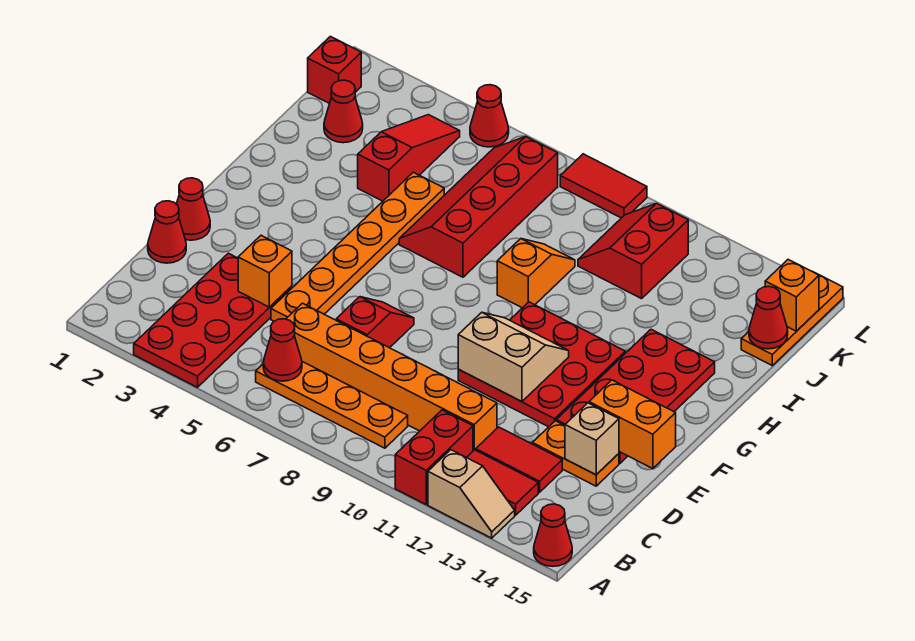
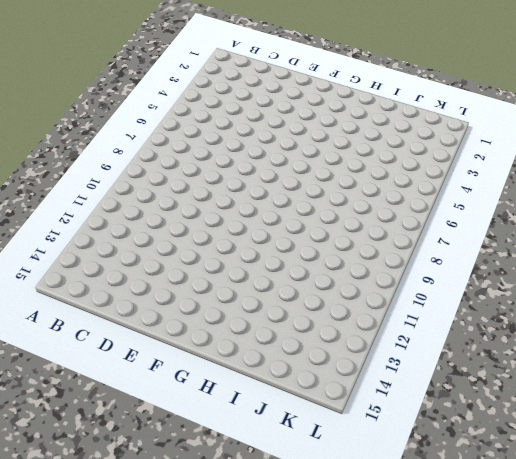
none -> red plate A3:D4 level 1
none -> red brick A11:B11 level 1
none -> tan slope A12:A13 level 1 top 12
none -> red cone A15 level 1

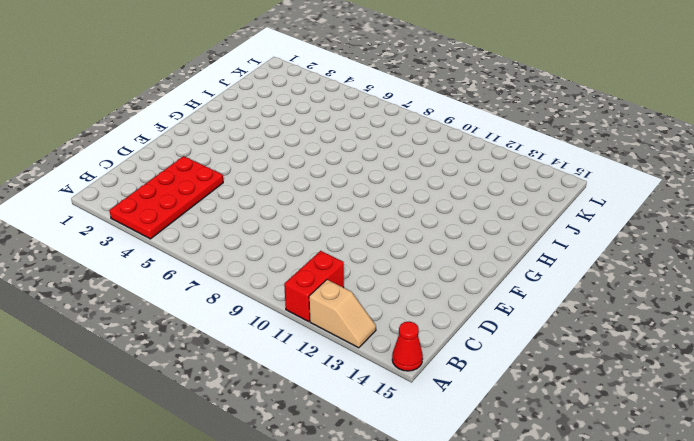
none -> orange plate B6:B9 level 1
none -> red tile B12:B13 level 1
none -> orange brick C6:C11 level 1
none -> red tile C12:C13 level 1

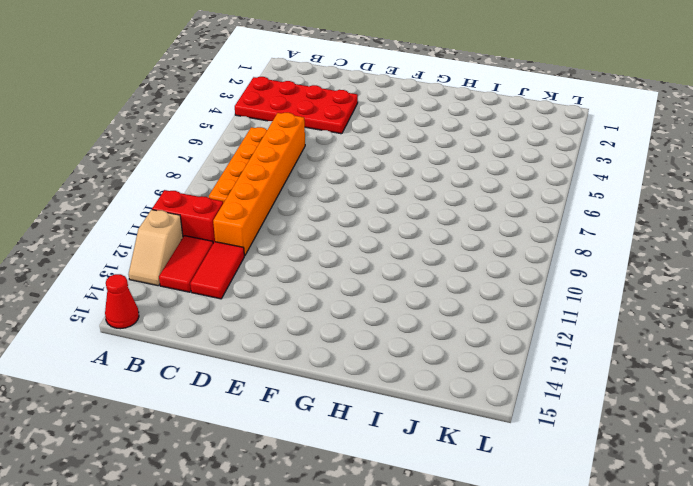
none -> red cone D1 level 1
none -> orange plate D5:I5 level 1
none -> red slope D7:E7 level 1 top D
none -> orange plate D13:D14 level 1

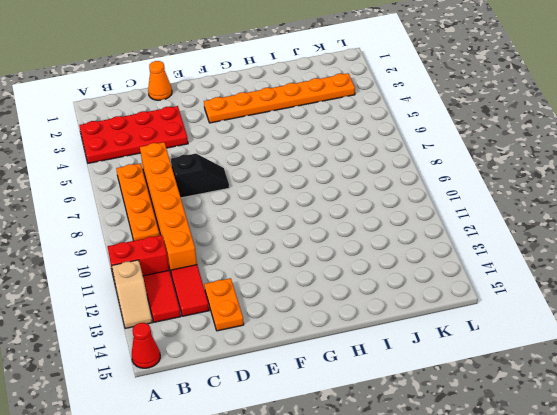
orange cone D1 level 1 -> red cone D1 level 1
black slope D7:E7 level 1 top D -> red slope D7:E7 level 1 top D
orange plate F3:K3 level 1 -> orange plate D5:I5 level 1
none -> red cone E1 level 1
none -> red plate E10:G12 level 1
none -> red plate E13:H14 level 1
none -> red slope H6:K7 level 1 top 7

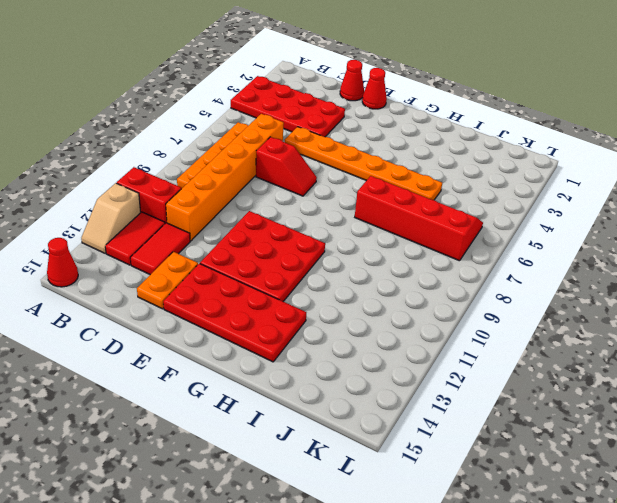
none -> orange slope H9:I9 level 1 top H
none -> red slope I4:K4 level 1 top I
none -> red cone J2 level 1
none -> red slope J10:K11 level 1 top 11

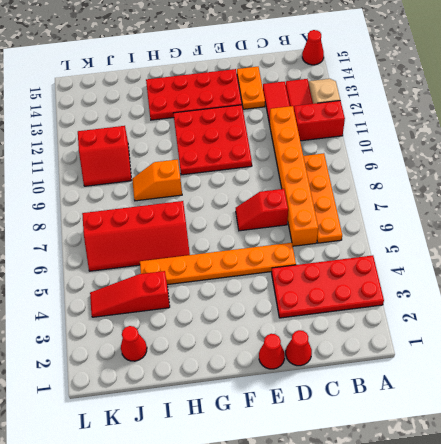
none -> orange plate J15:L15 level 1
none -> red brick K1 level 1
none -> red cone L5 level 1
none -> red tile L8:L9 level 1

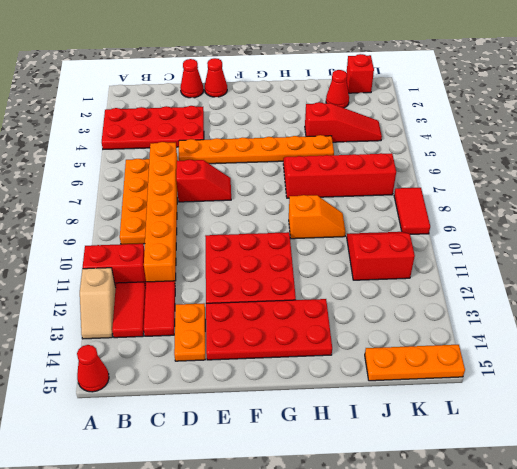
none -> red cone L5 level 1
none -> red cone B6 level 2
none -> orange brick D4 level 2
none -> tan brick D14 level 2

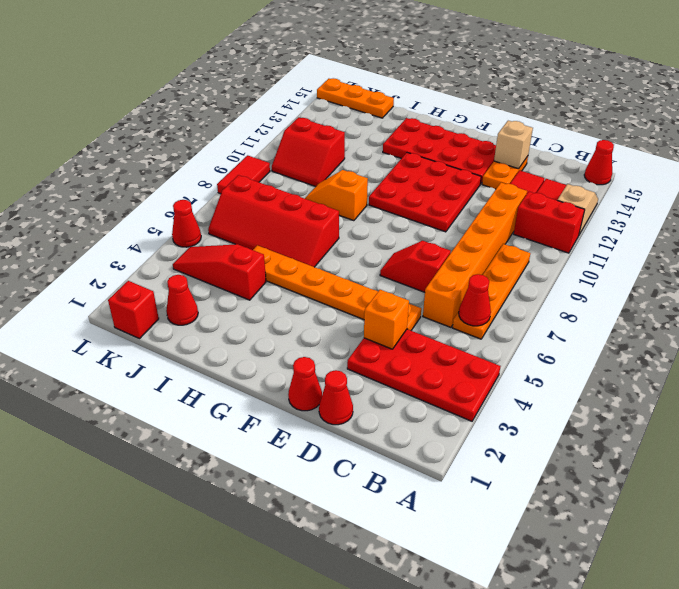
none -> tan slope E10:F11 level 2 top E
none -> orange brick E14:E15 level 2
none -> red cone J15 level 2
none -> orange brick K15 level 2

